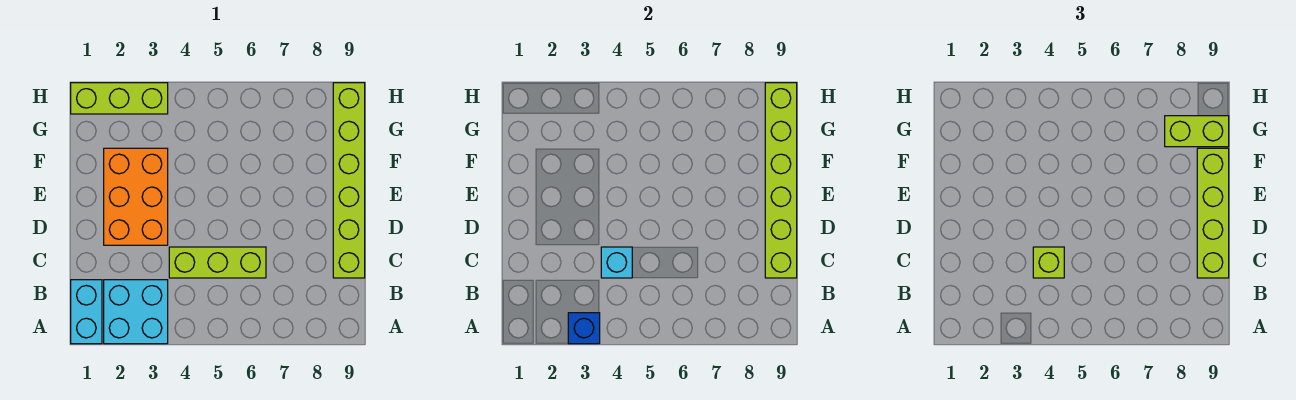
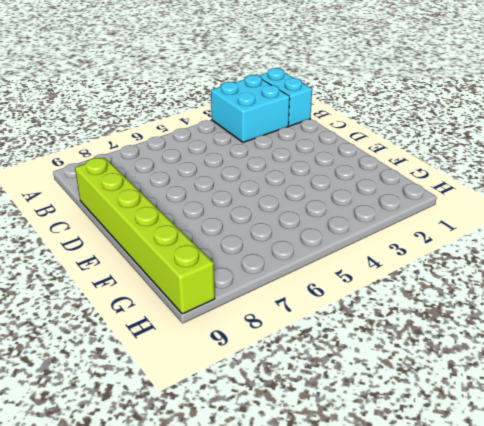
none -> lime brick C4:C6 level 1
none -> orange brick D2:F3 level 1
none -> lime brick H1:H3 level 1

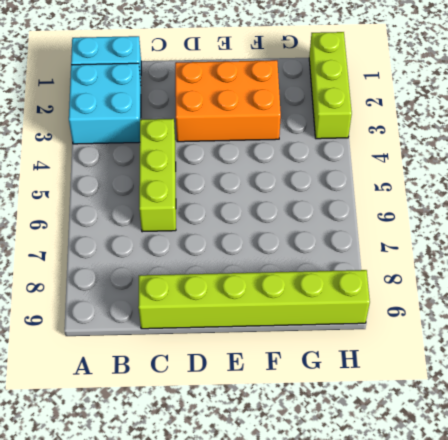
none -> blue brick A3 level 2
none -> cyan brick C4 level 2
none -> lime brick C9:H9 level 2

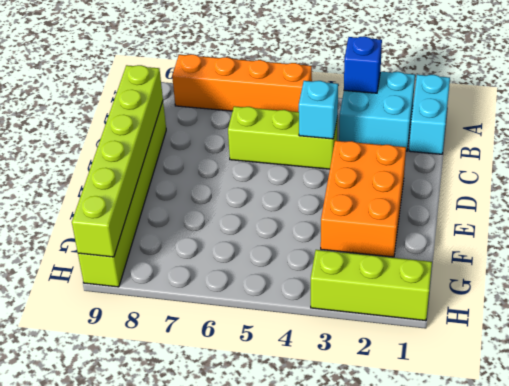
orange brick A5:A8 level 1 -> none
none -> lime brick C4 level 3
none -> lime brick C9:F9 level 3
none -> lime brick G8:G9 level 3

